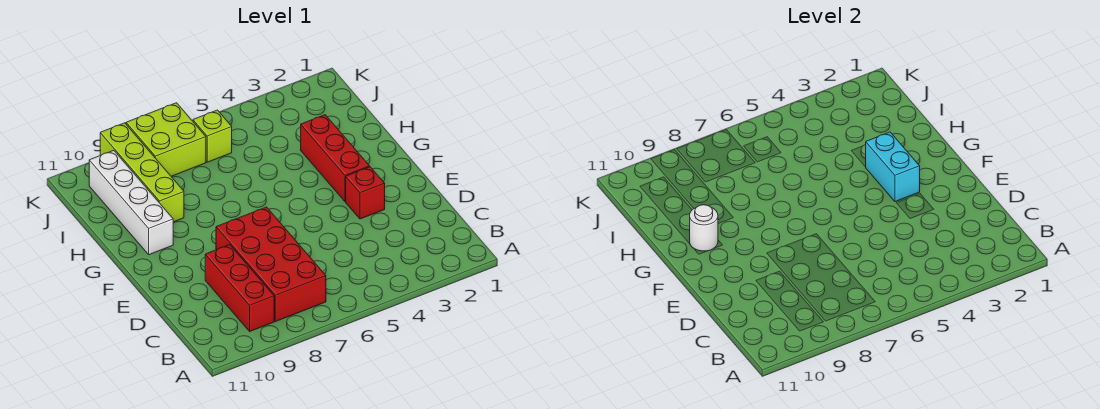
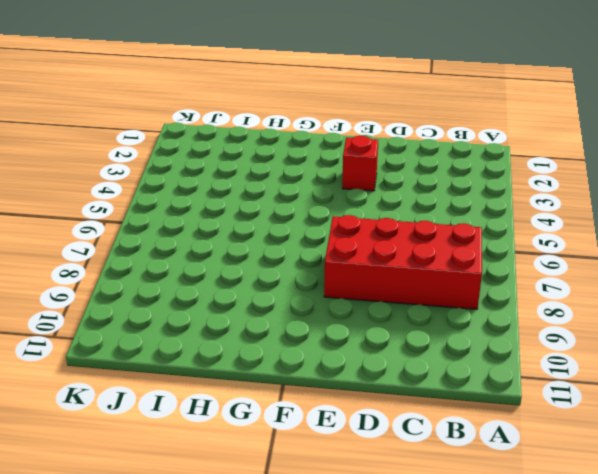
none -> red brick B9:D9 level 1
none -> red brick F3:H3 level 1

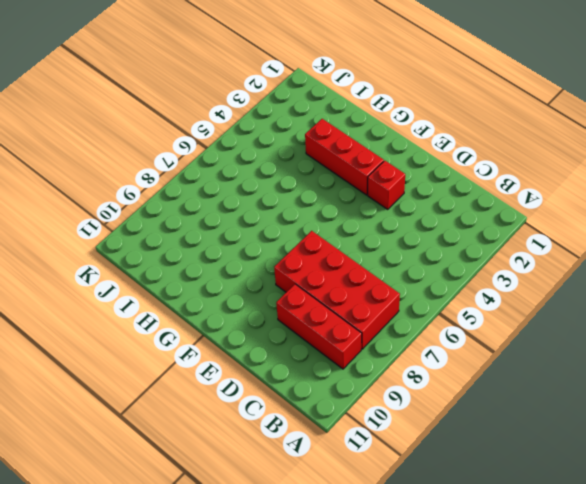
none -> white brick G10:J10 level 1
none -> lime brick H9:K9 level 1

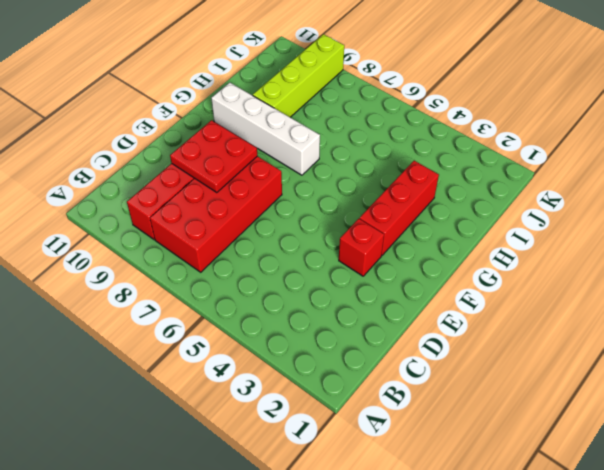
red plate D8:E9 level 2 -> none
white brick G7:G10 level 1 -> white brick G10:J10 level 1
none -> lime brick J6 level 1
none -> lime brick J7:K8 level 1

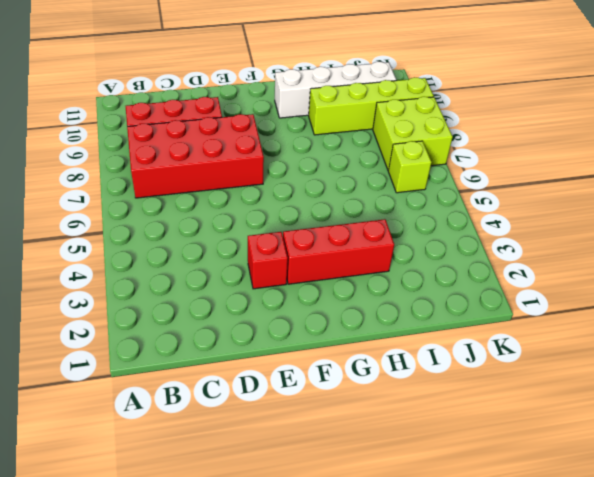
none -> cyan brick F3:G3 level 2
none -> white round brick G10 level 2

